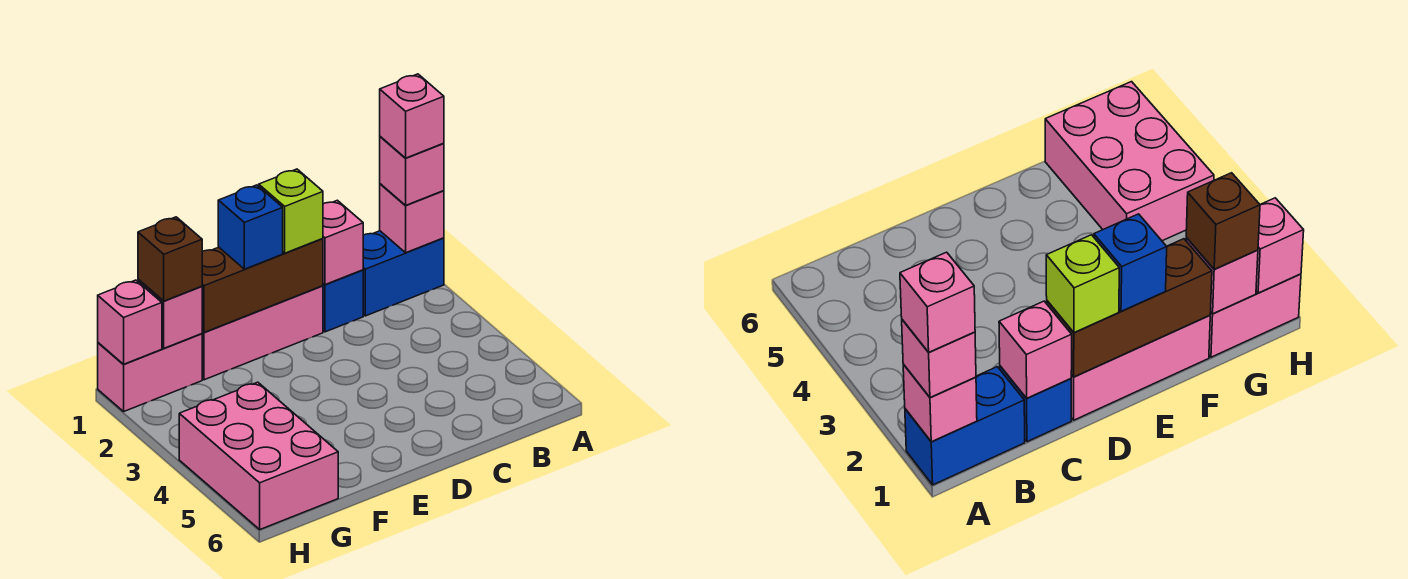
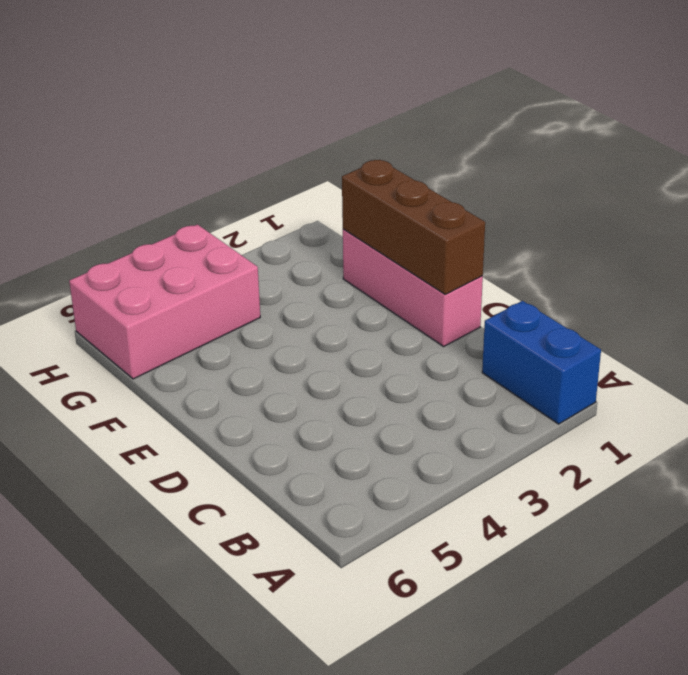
none -> blue brick C1 level 1
none -> pink brick G1:H1 level 1
none -> pink brick A1 level 2

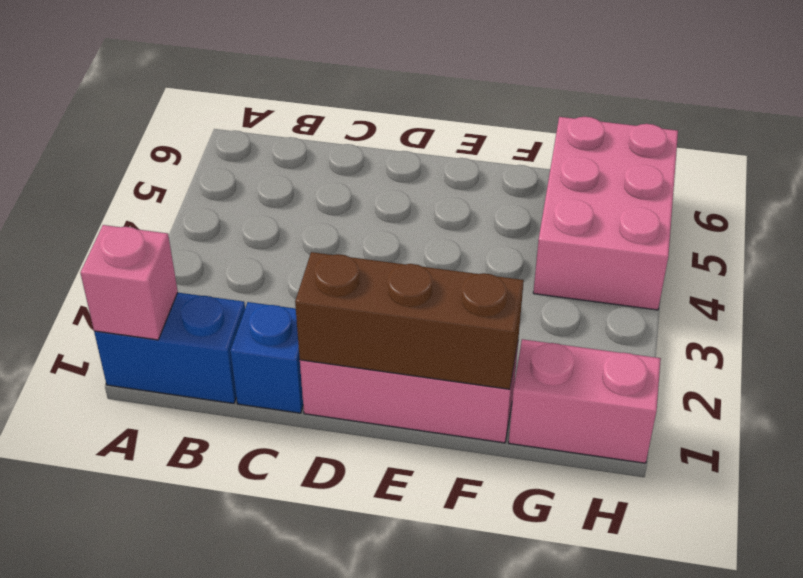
none -> pink brick C1 level 2
none -> pink brick G1 level 2
none -> pink brick H1 level 2

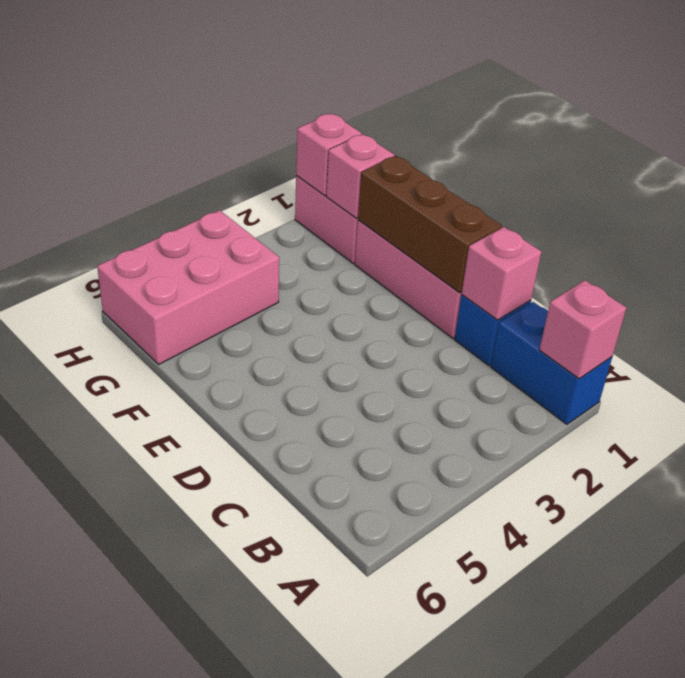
none -> pink brick A1 level 3
none -> lime brick D1 level 3
none -> blue brick E1 level 3

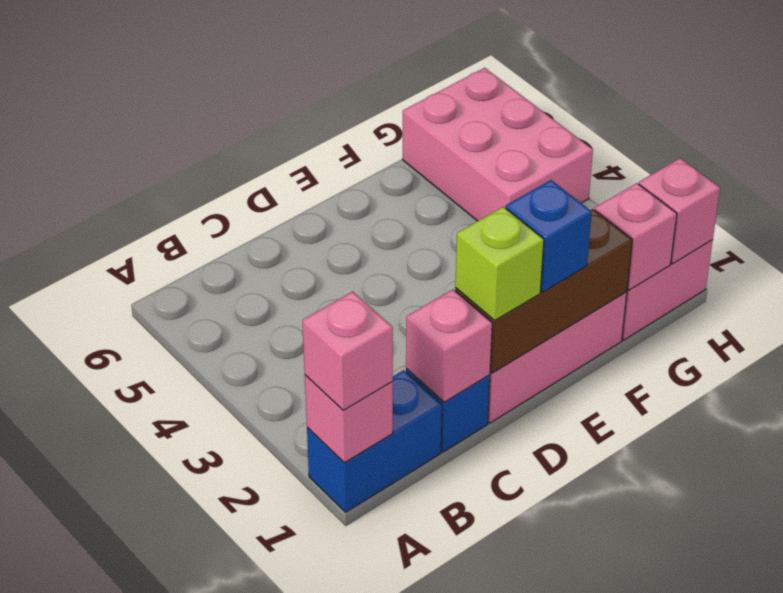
none -> brown brick G1 level 3
none -> pink brick A1 level 4

